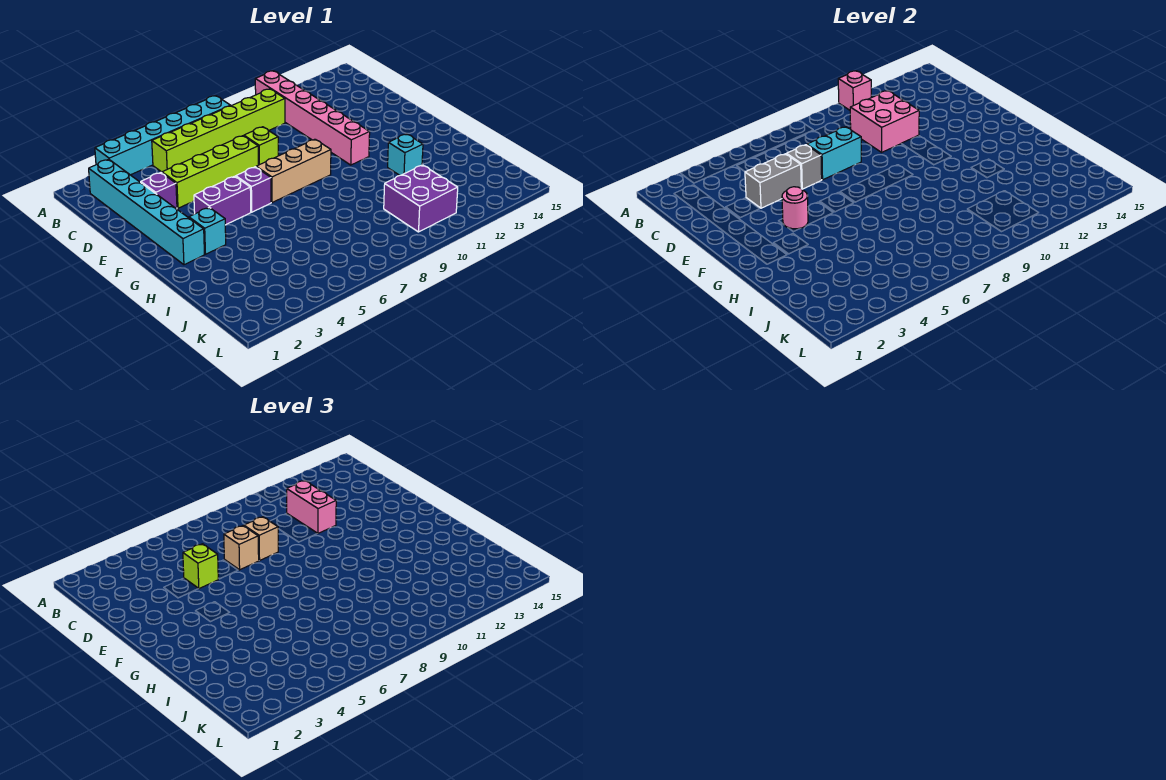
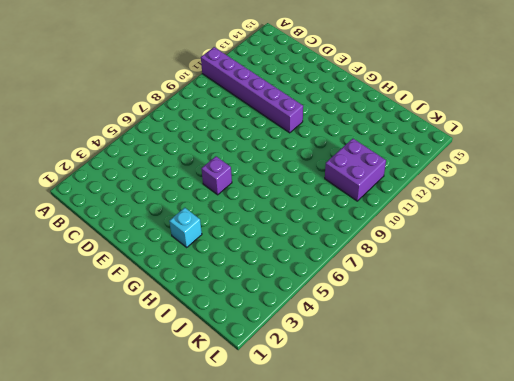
purple brick A11:F11 level 1 -> pink brick A11:F11 level 1
none -> cyan brick A3:A8 level 1
none -> cyan brick B2:G2 level 1
none -> lime brick B5:B10 level 1

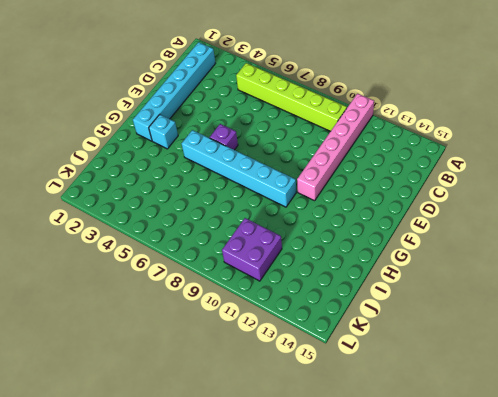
cyan brick G5:G10 level 1 -> cyan brick A3:A8 level 1
none -> purple brick D3 level 1
none -> lime brick D4:D7 level 1
none -> lime brick D8 level 1

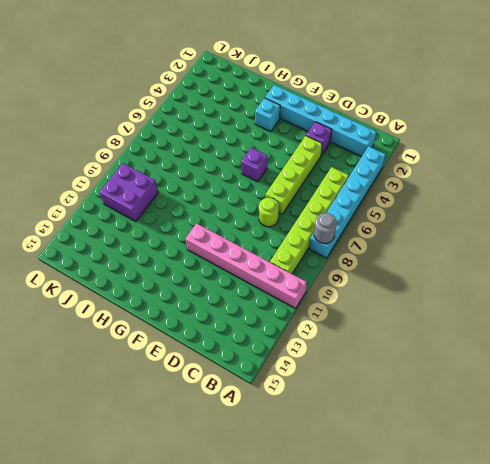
grey round brick A8 level 2 -> none
lime round brick D8 level 1 -> lime brick D8 level 1
none -> purple brick F4:F5 level 1
none -> tan brick F7:F9 level 1
none -> cyan brick H12 level 1

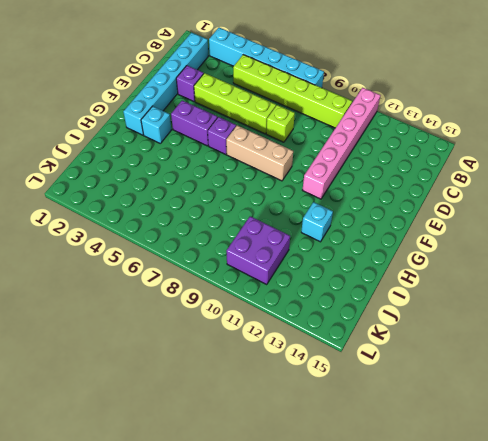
none -> pink brick A11 level 2
none -> pink brick C10:D11 level 2
none -> grey brick D4:D5 level 2

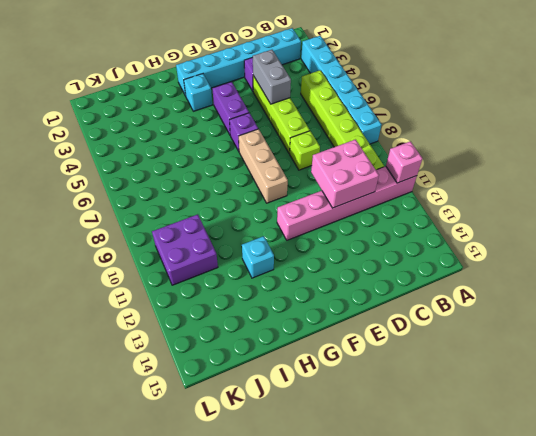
none -> grey brick D6 level 2
none -> cyan brick D7:D8 level 2
none -> pink round brick F4 level 2

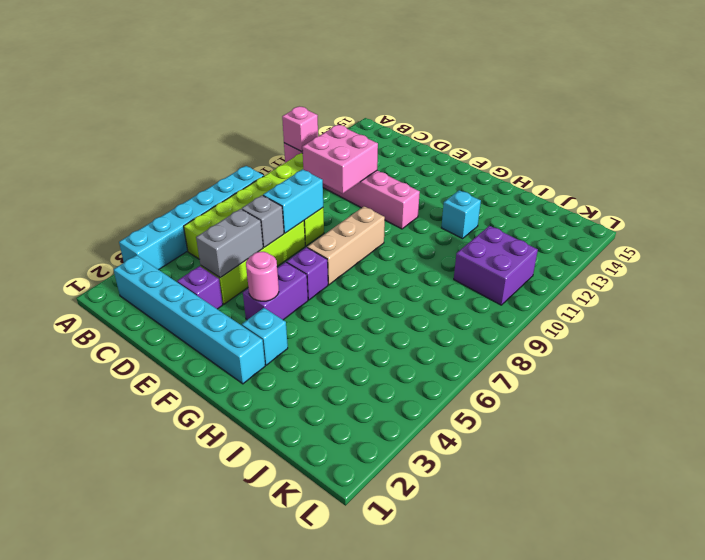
none -> pink brick C11:D11 level 3
none -> lime brick D5 level 3
none -> tan brick D7 level 3

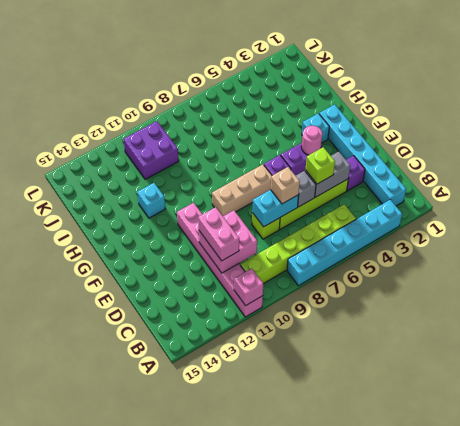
none -> tan brick D8 level 3

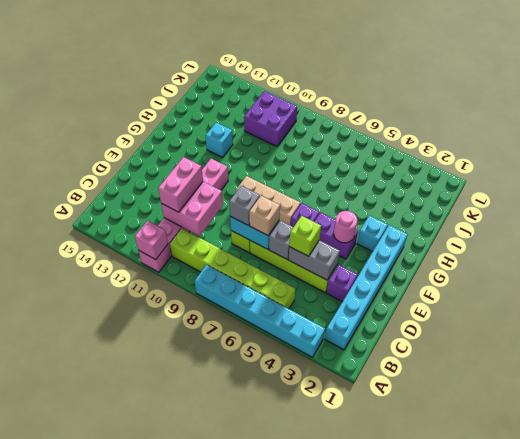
grey brick D8 level 3 -> tan brick D8 level 3

